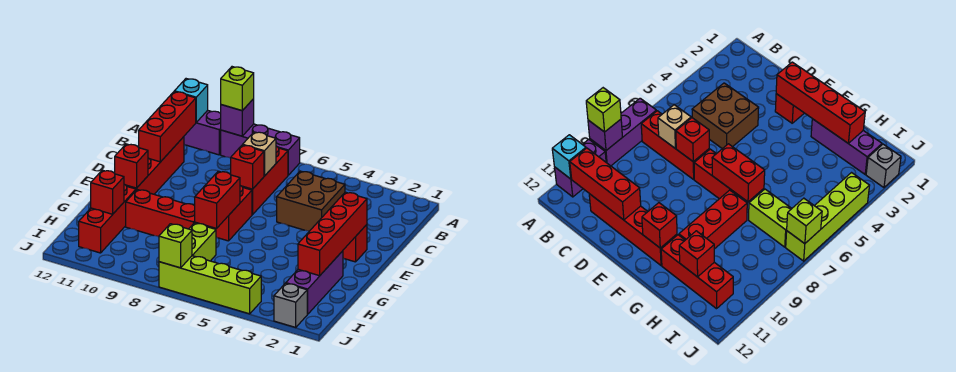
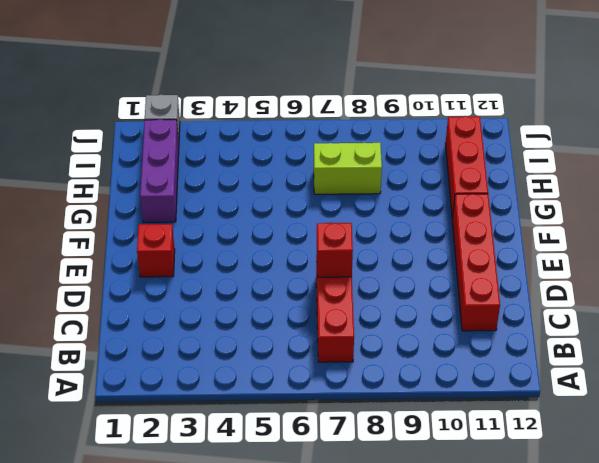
lime brick H7:H8 level 1 -> lime brick H7:I7 level 1
none -> purple brick A7:A9 level 1
none -> purple brick A10:A11 level 1
none -> brown brick C4:D5 level 1

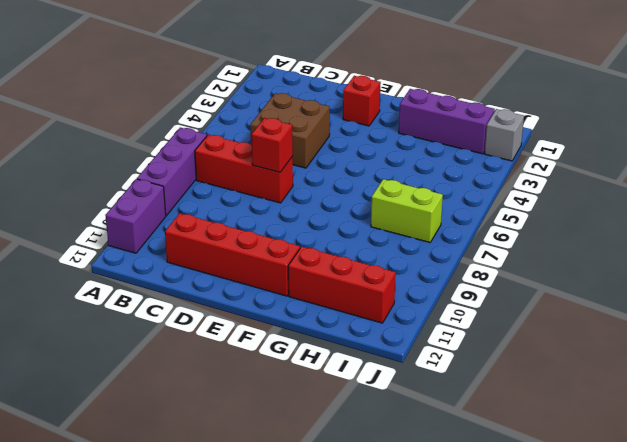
none -> red brick E7:F7 level 1
none -> red brick G8:G10 level 1
none -> lime brick J4:J7 level 1

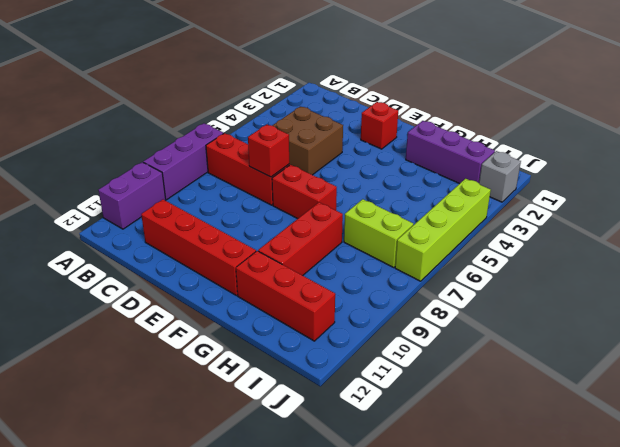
none -> purple brick A9 level 2
none -> cyan brick A11 level 2
none -> red brick B11:D11 level 2

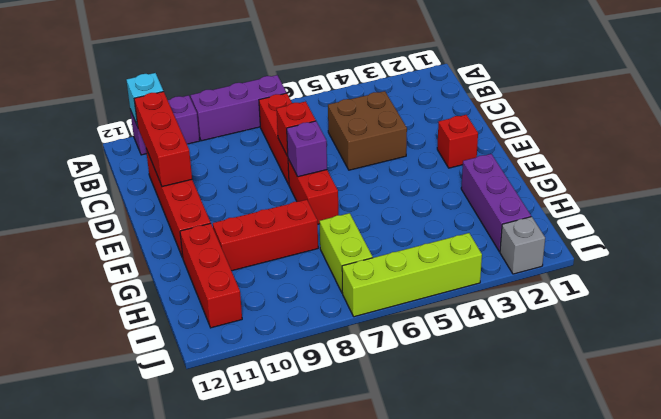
purple brick E7 level 2 -> purple brick A9 level 2
none -> tan brick C7 level 2
none -> red brick E2:H2 level 2
none -> red brick F7:G7 level 2

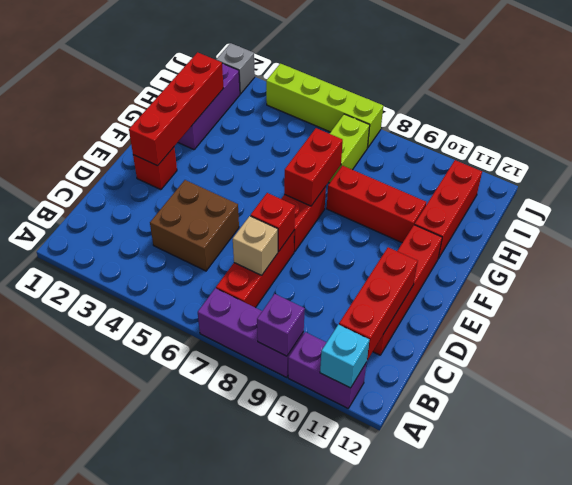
none -> red brick F11 level 2
none -> red brick H11 level 2
none -> lime brick J7 level 2

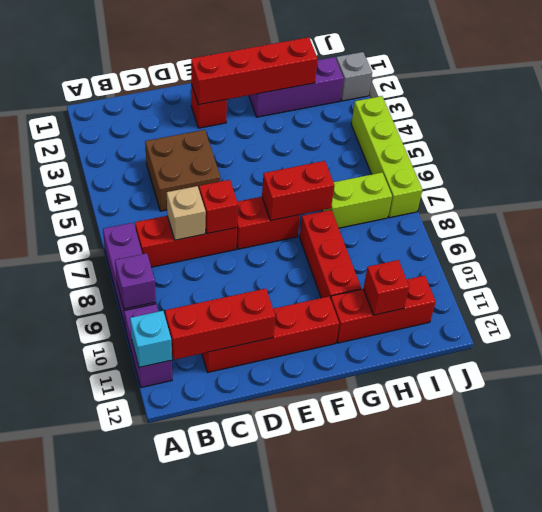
none -> red brick F11 level 2
none -> lime brick J7 level 2
none -> lime brick A9 level 3

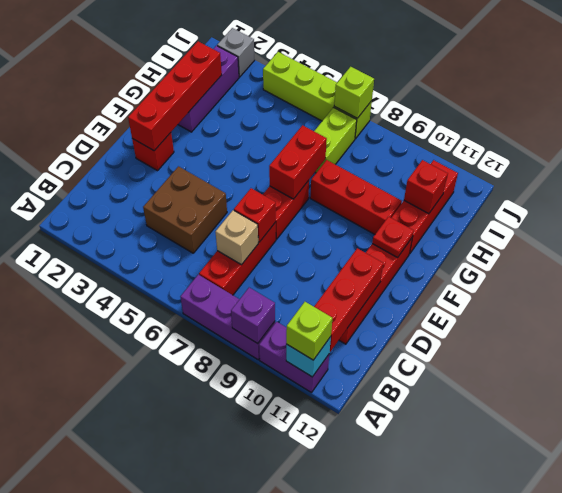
lime brick A11 level 3 -> lime brick A9 level 3
red plate F11 level 2 -> red brick F11 level 2

